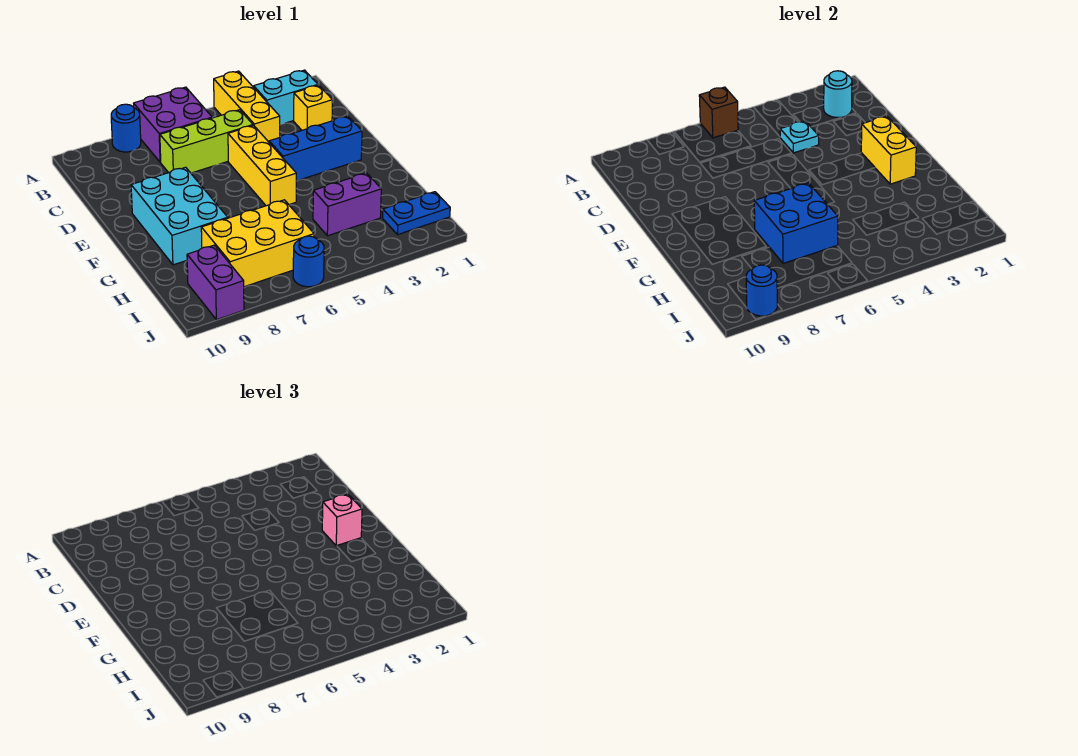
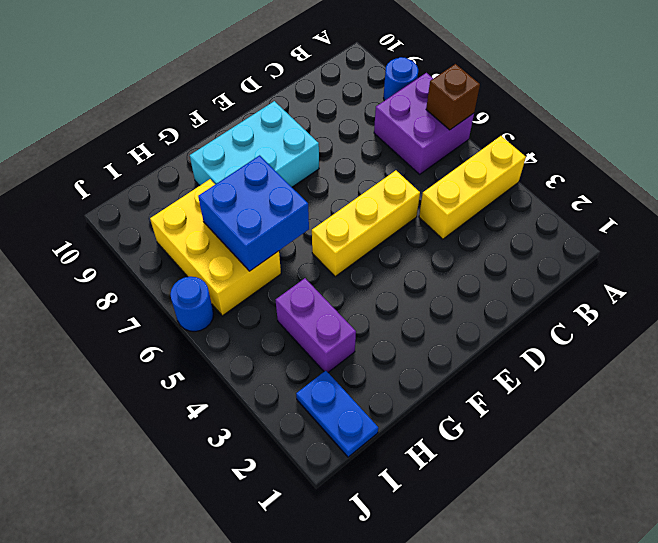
none -> cyan brick B2:B3 level 1
none -> yellow brick C2 level 1
none -> lime brick C5:C7 level 1

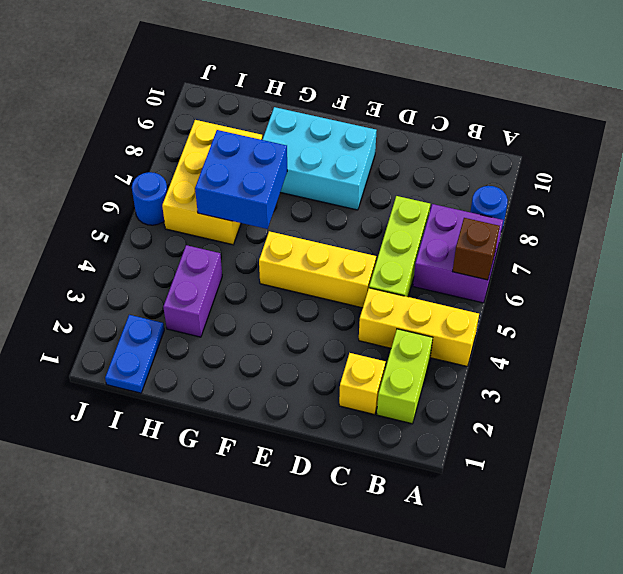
lime brick B2:B3 level 1 -> cyan brick B2:B3 level 1
none -> blue brick E2:E4 level 1
none -> purple brick I9:J9 level 1
none -> cyan round brick B2 level 2

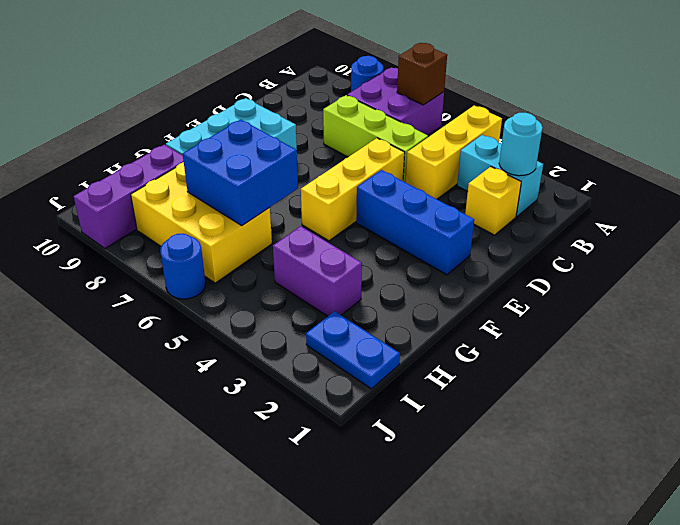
purple brick H9:J9 level 1 -> purple brick I9:J9 level 1
none -> cyan plate C4 level 2
none -> yellow brick E2:F2 level 2
none -> blue round brick J9 level 2

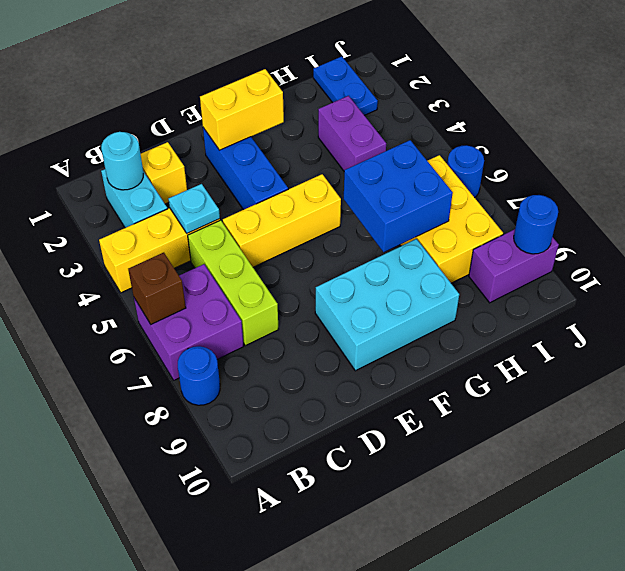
none -> pink brick E2 level 3

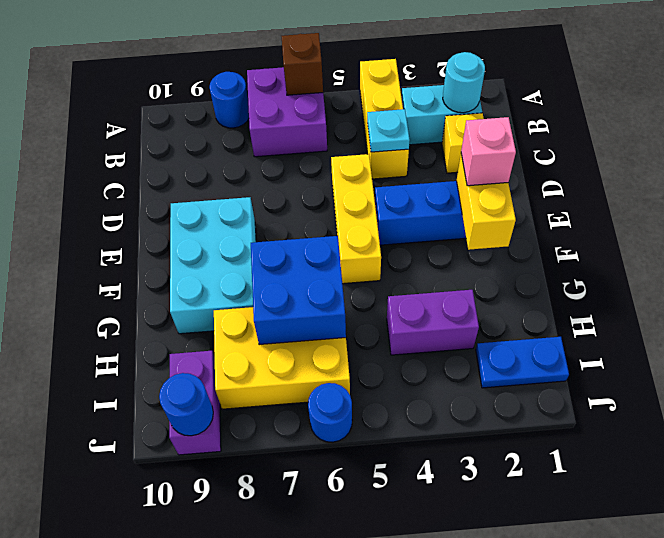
none -> lime brick C5:C7 level 1

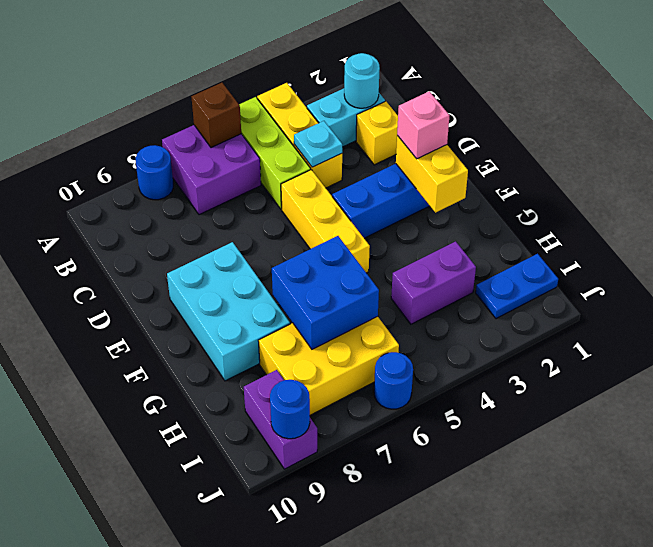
lime brick A5:C5 level 1 -> lime brick C5:C7 level 1

